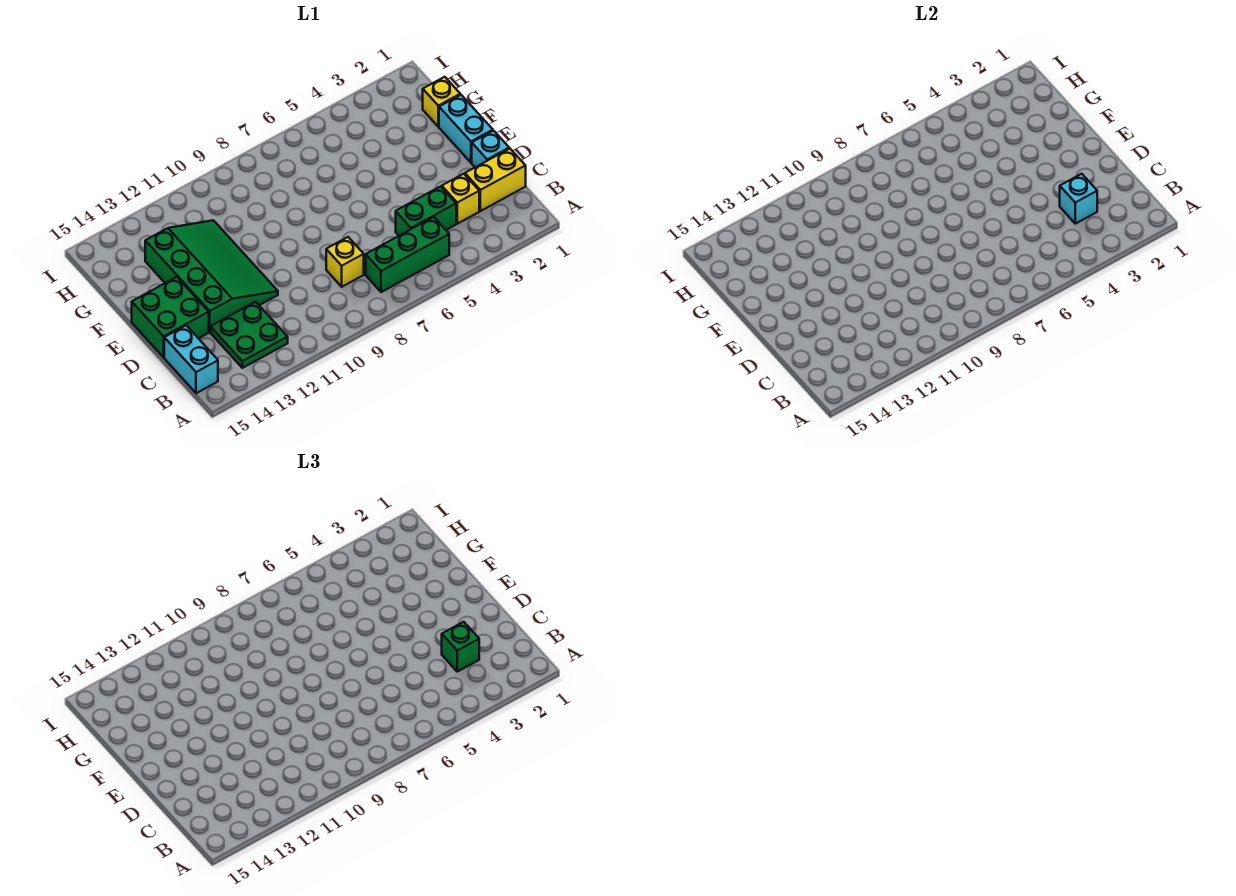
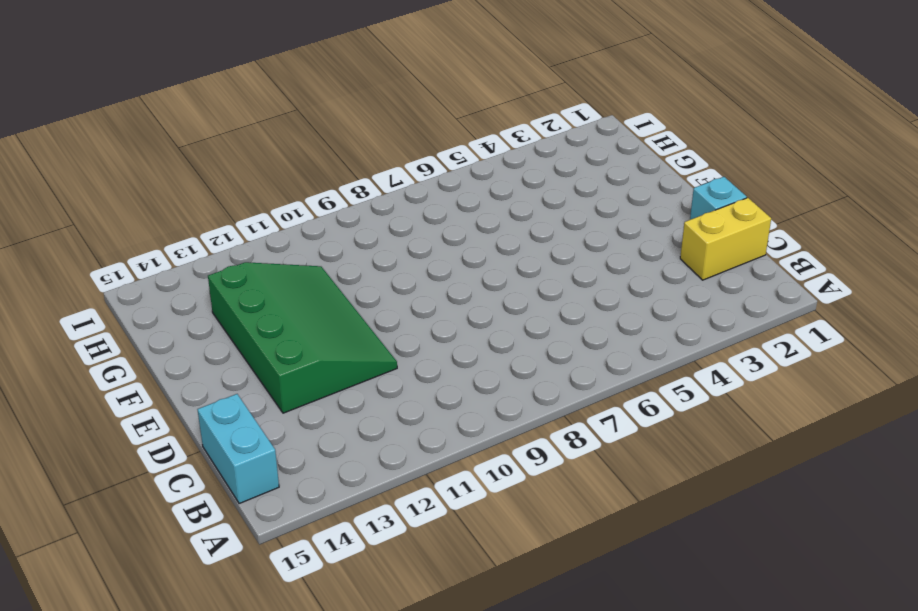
none -> green brick B5:B7 level 1
none -> green plate B12:C13 level 1
none -> yellow brick C3 level 1

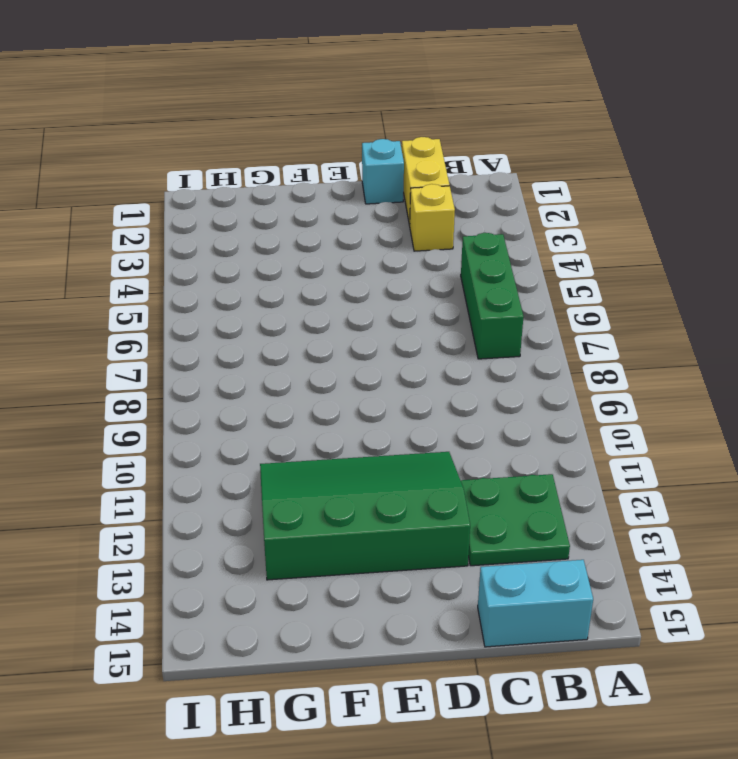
none -> green brick C4:C5 level 1
none -> yellow brick C8 level 1
none -> green brick D14:E15 level 1

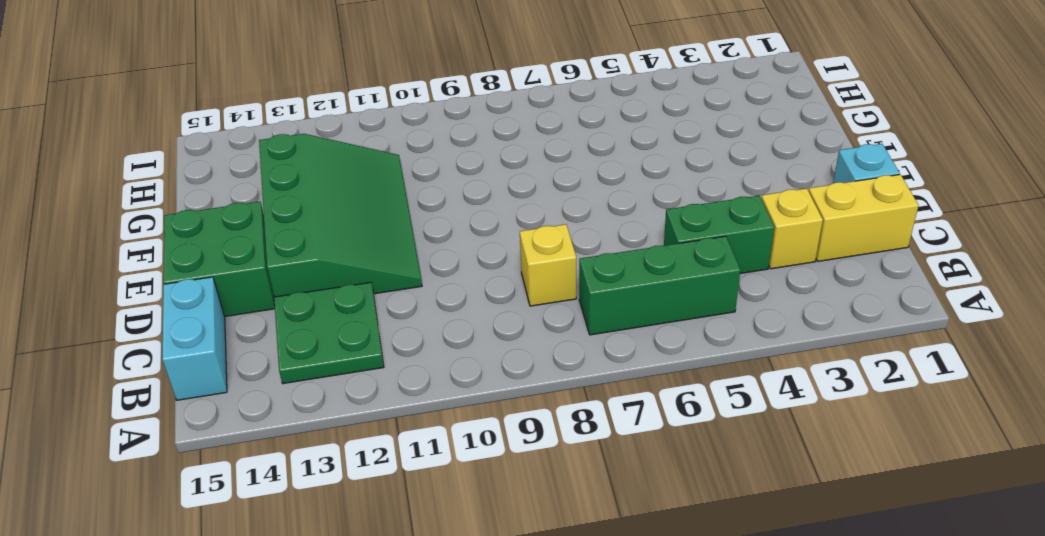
none -> cyan brick E1:F1 level 1
none -> yellow brick G1 level 1
none -> cyan brick C3 level 2

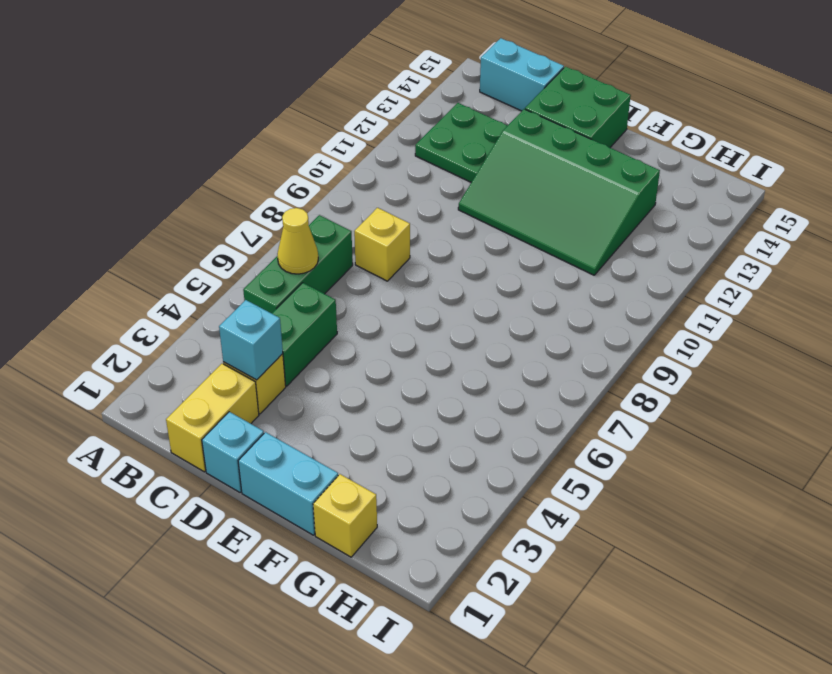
yellow cone B6 level 2 -> none
none -> green brick C3 level 3

